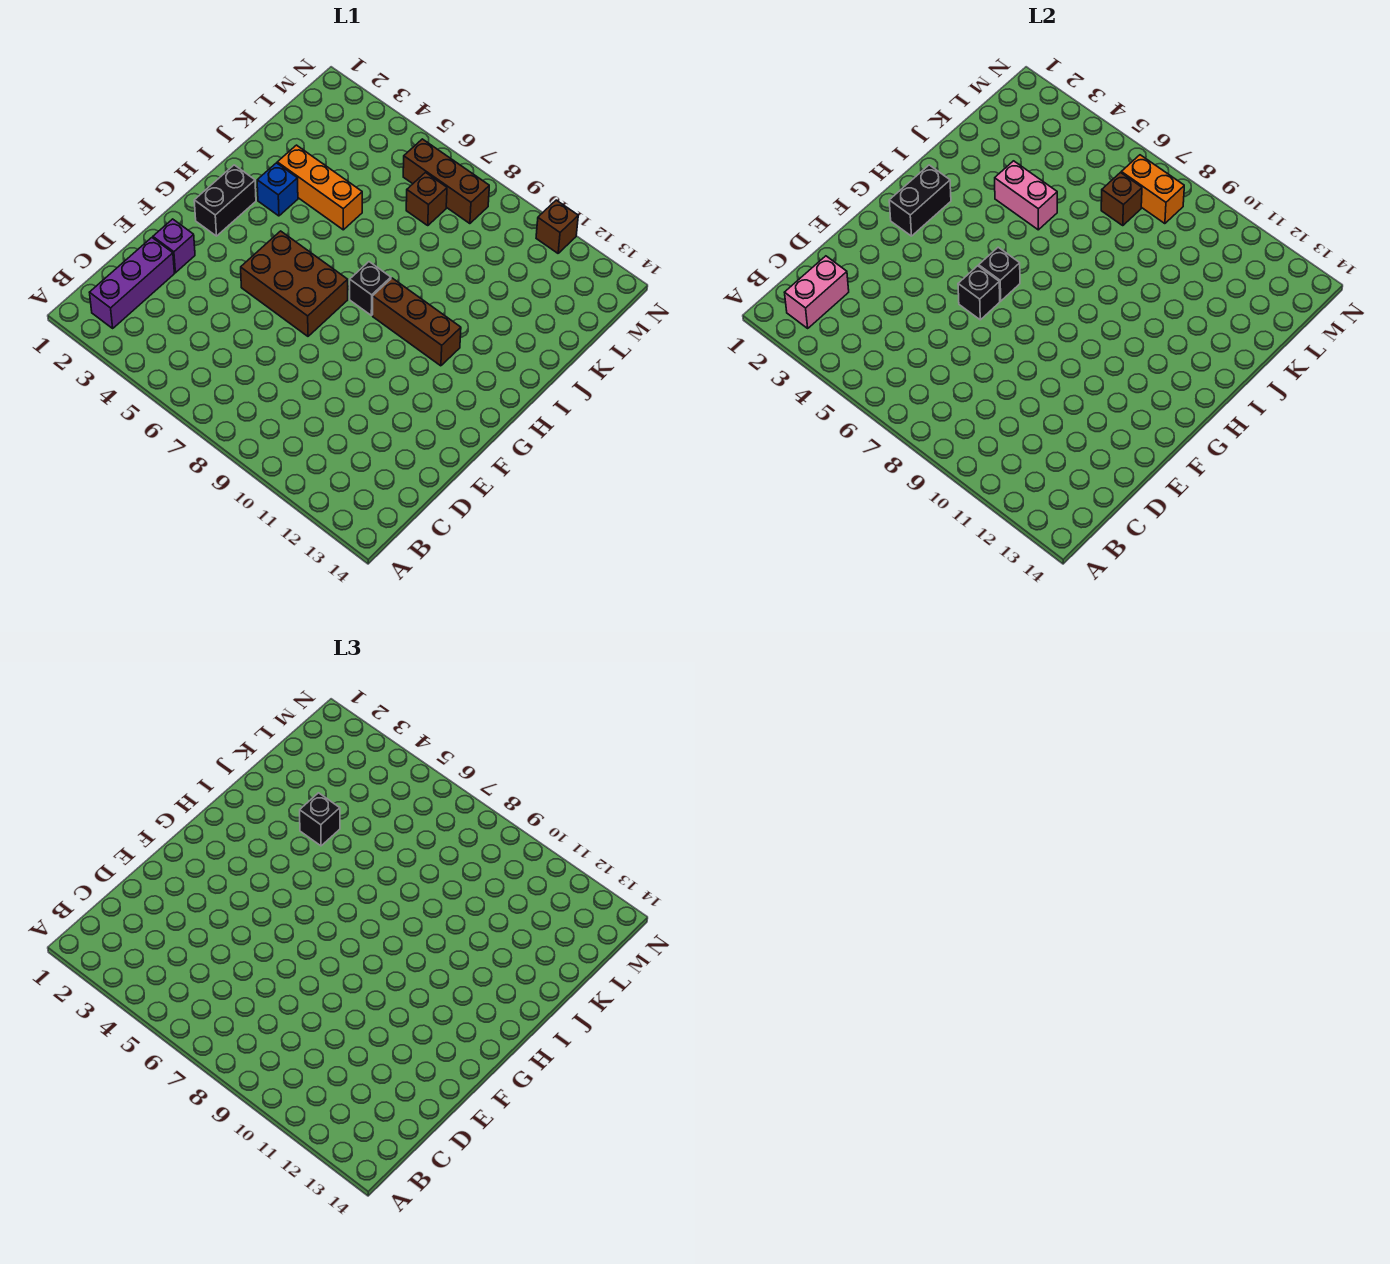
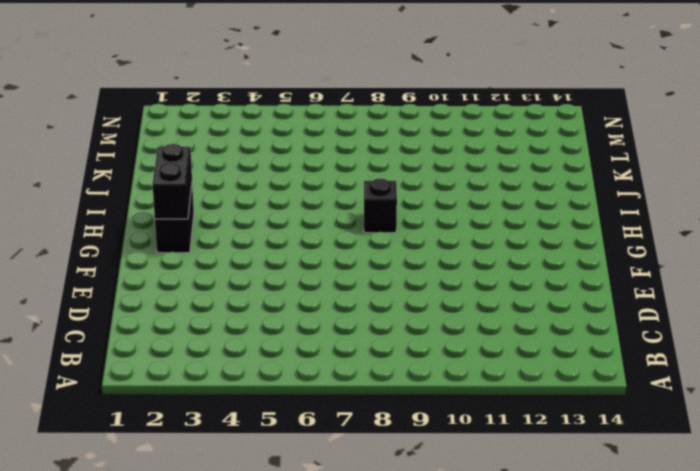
none -> purple brick B2:D2 level 1
none -> purple brick E2 level 1
none -> brown brick F5:G7 level 1

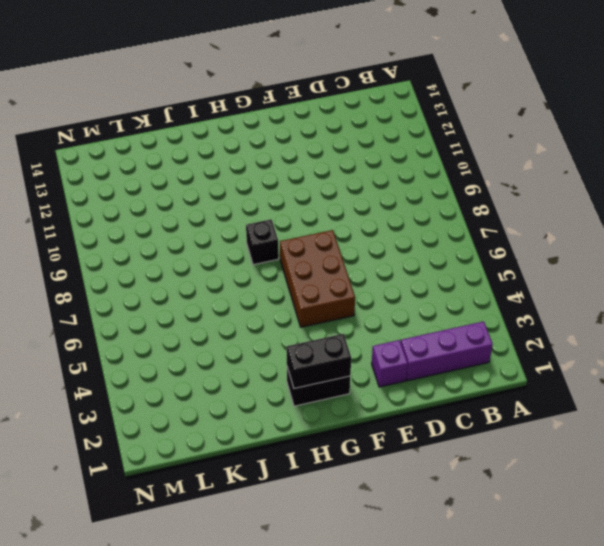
none -> brown brick H9:H11 level 1
none -> blue brick I3 level 1
none -> orange brick J3:J5 level 1

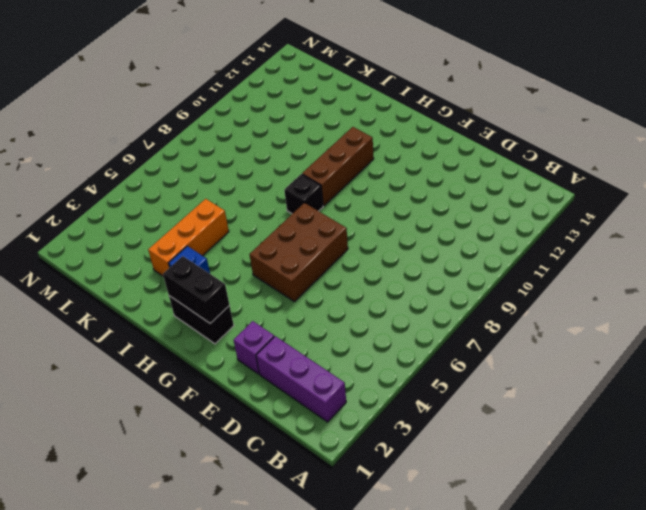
none -> brown brick L7 level 1
none -> brown brick M6:M8 level 1
none -> brown brick N11 level 1

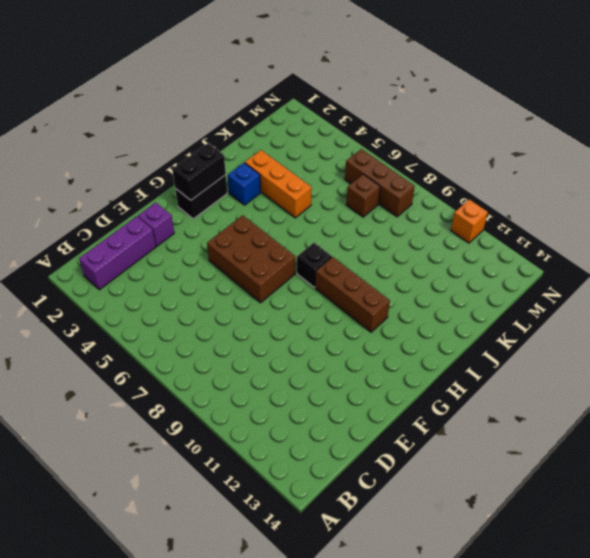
orange brick N11 level 1 -> brown brick N11 level 1
none -> pink brick B2:C2 level 2
none -> black brick F6 level 2
none -> black brick G6 level 2

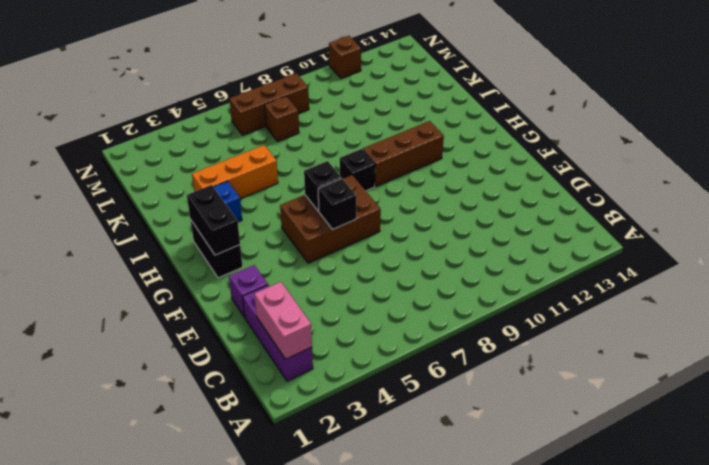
none -> pink brick J4:J5 level 2
none -> brown brick L7 level 2
none -> orange brick M7:M8 level 2

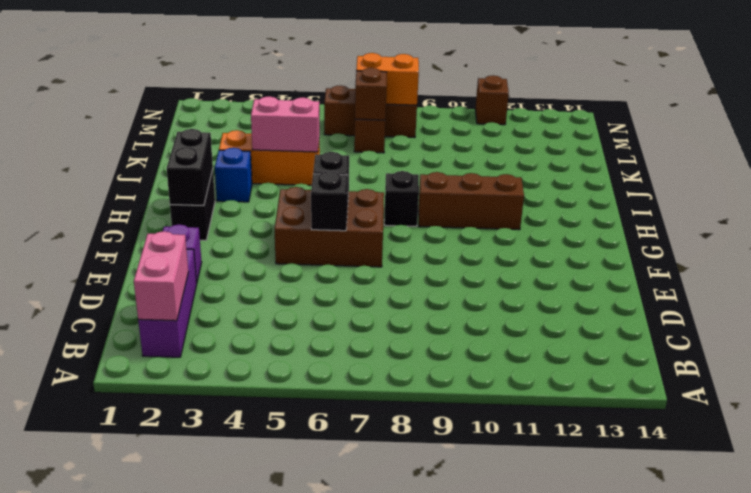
none -> black brick J4 level 3

